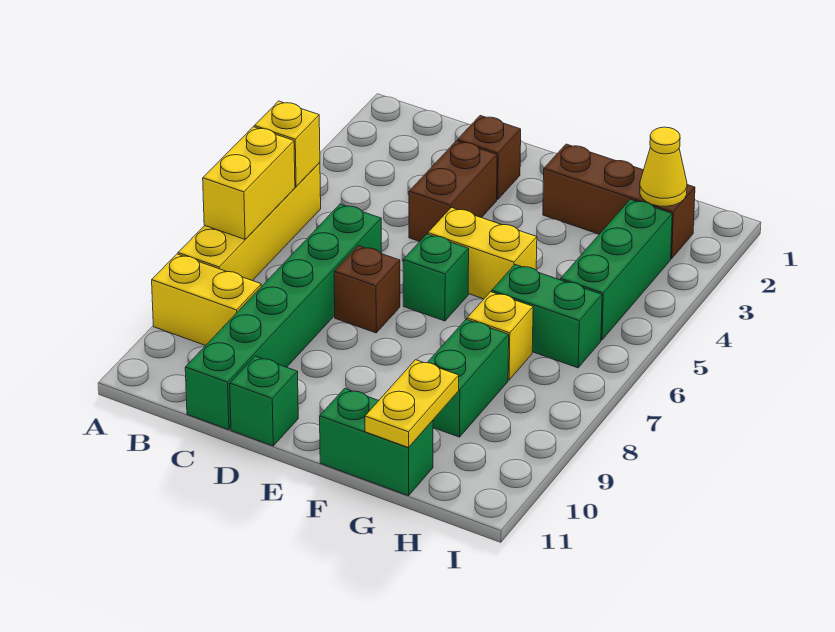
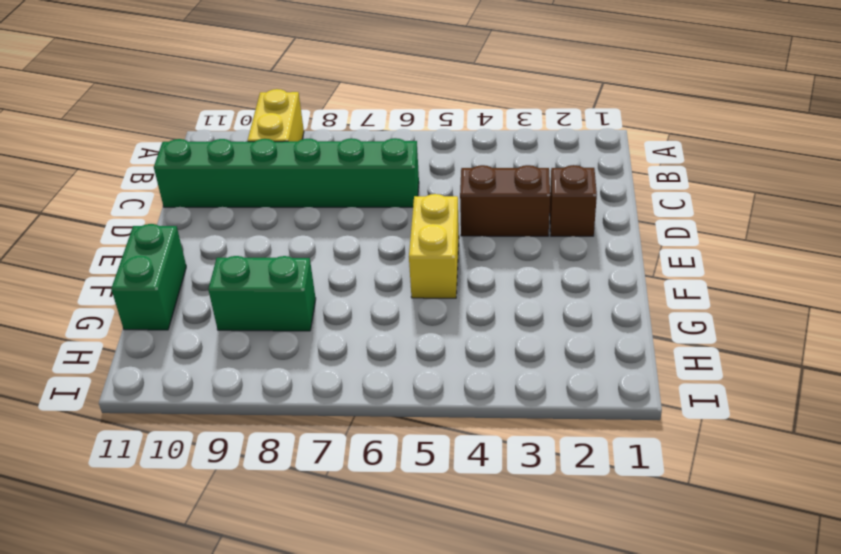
none -> yellow brick A5:A8 level 1
none -> brown brick D7 level 1
none -> green brick D11 level 1

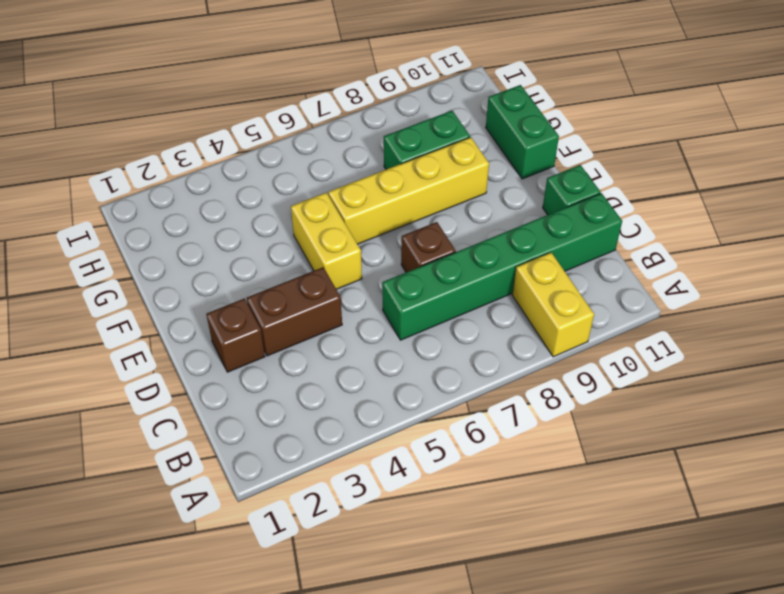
yellow brick F6:F9 level 1 -> yellow brick A5:A8 level 1
none -> green brick E6 level 1
none -> brown brick F2:H2 level 1
none -> green brick G6:H6 level 1

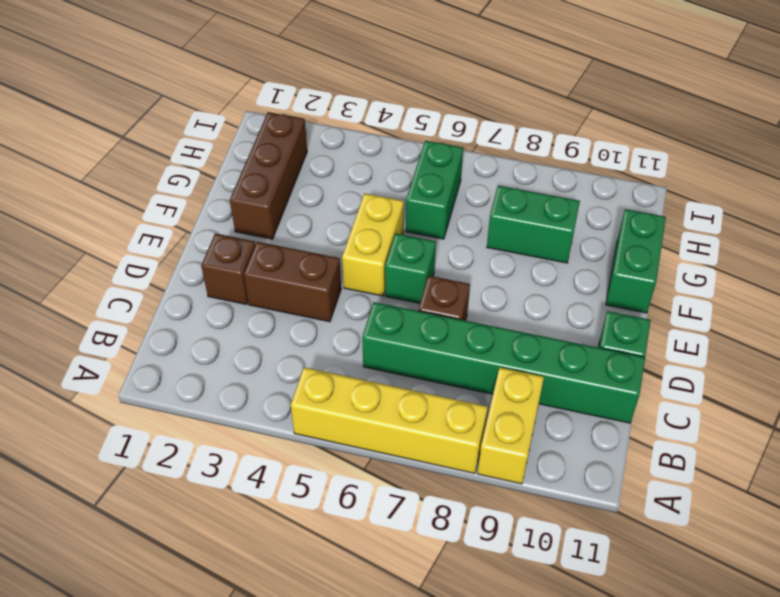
none -> yellow brick G7 level 1
none -> green brick H3:H5 level 1
none -> yellow brick A5 level 2

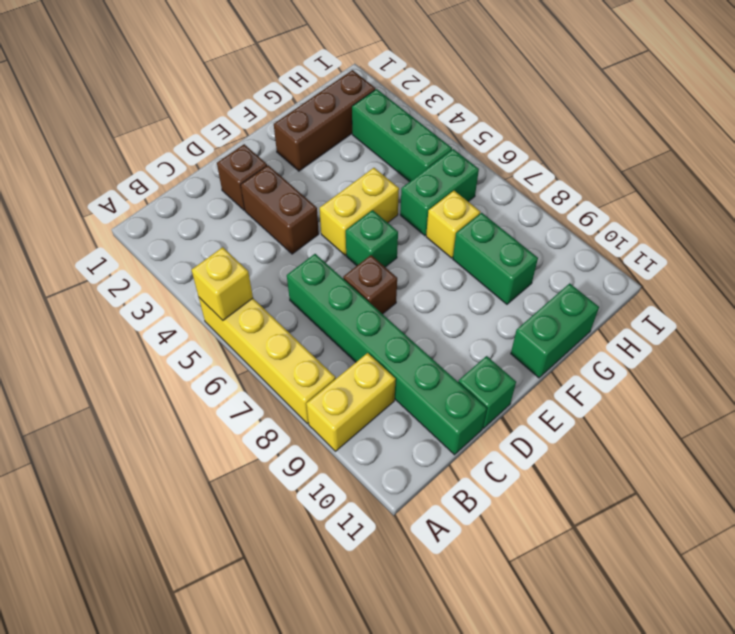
none -> yellow brick A6:A7 level 2
none -> yellow plate G10:G11 level 2
none -> yellow cone H2 level 2

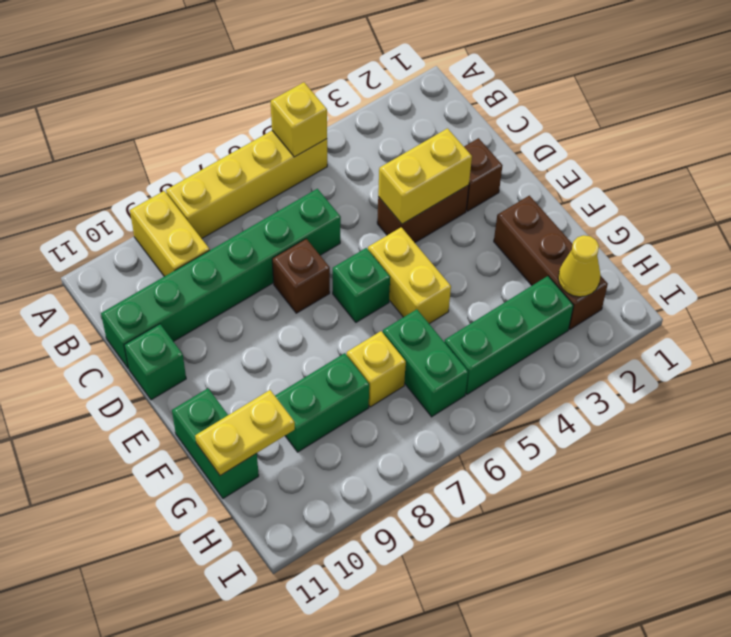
yellow brick D3:D4 level 2 -> yellow brick A6:A7 level 2

